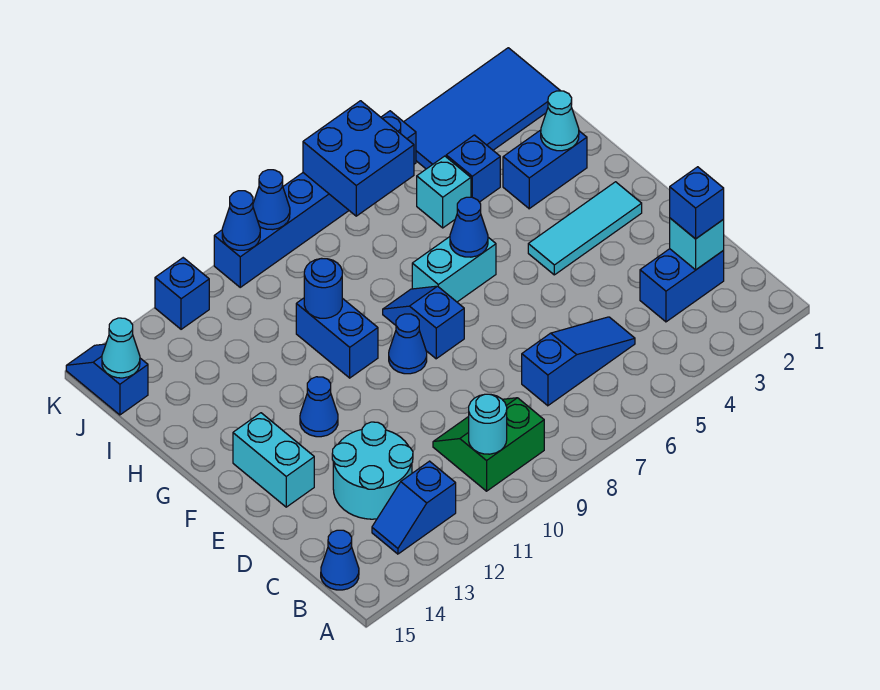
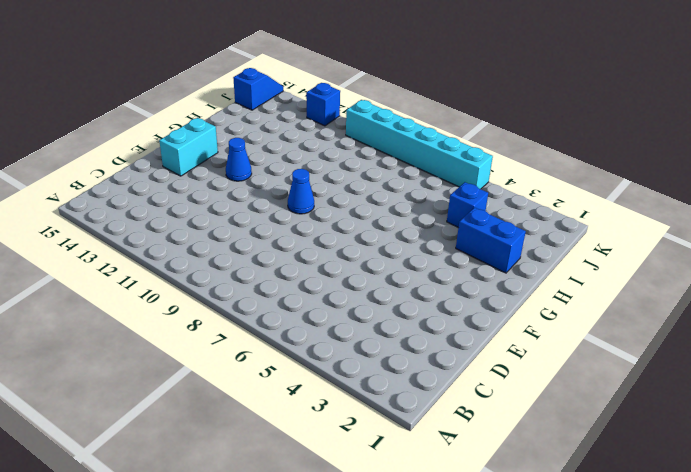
cyan brick K5:K10 level 1 -> blue brick K5:K10 level 1
none -> green slope B9:C10 level 1 top B
none -> blue slope B12:B13 level 1 top 12
none -> blue cone B15 level 1
none -> blue brick C2:C3 level 1

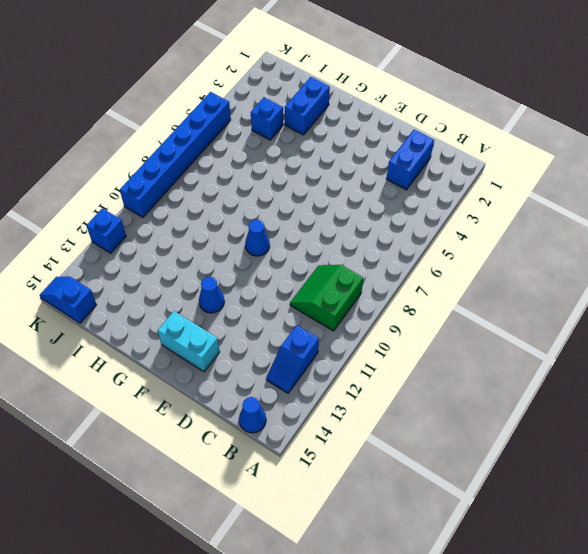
none -> blue slope C5:C7 level 1 top 7
none -> cyan round brick C12:D13 level 1
none -> cyan tile F2:F4 level 1
none -> blue slope F8:G8 level 1 top F

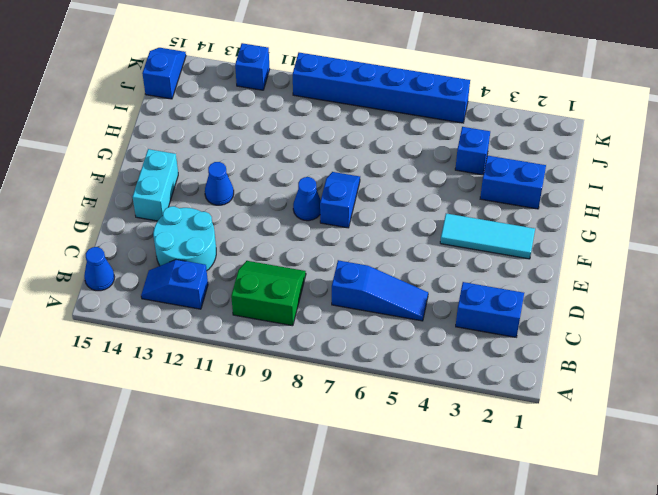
none -> cyan brick G6:G7 level 1
none -> blue brick G10:H10 level 1
none -> cyan brick I5 level 1
none -> blue tile J1:K4 level 1

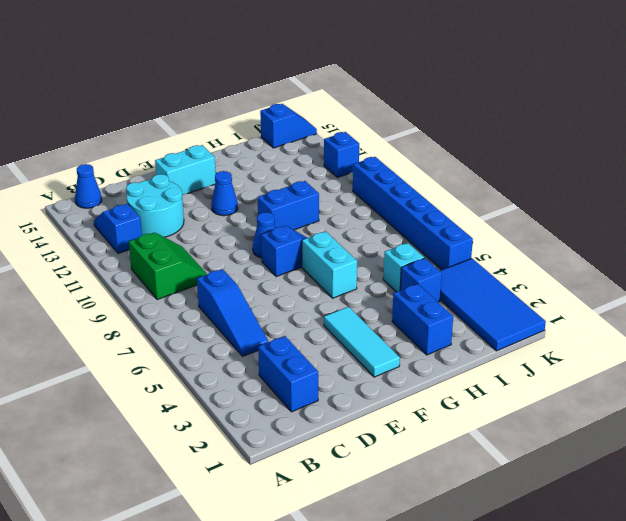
none -> cyan round brick B10 level 2
none -> cyan brick C2 level 2
none -> blue cone G6 level 2
none -> cyan cone H2 level 2

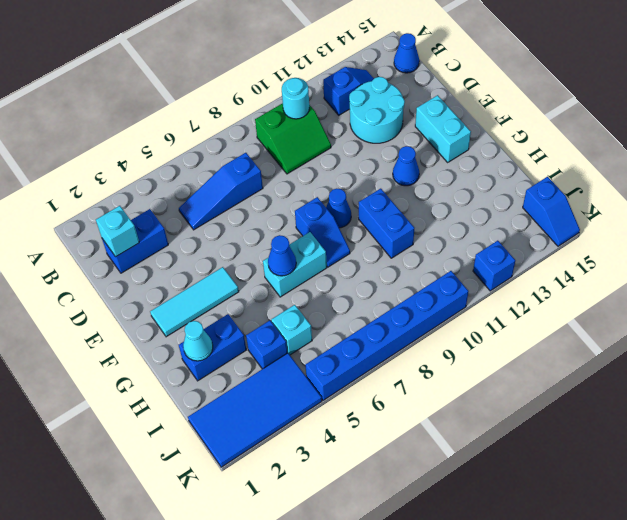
none -> blue round brick H10 level 2
none -> blue brick J6:K7 level 2
none -> cyan cone J15 level 2
none -> blue cone K9 level 2

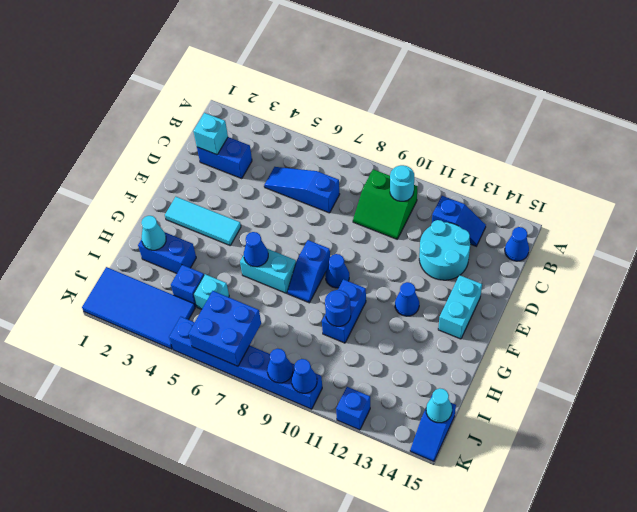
none -> blue brick C2 level 3

